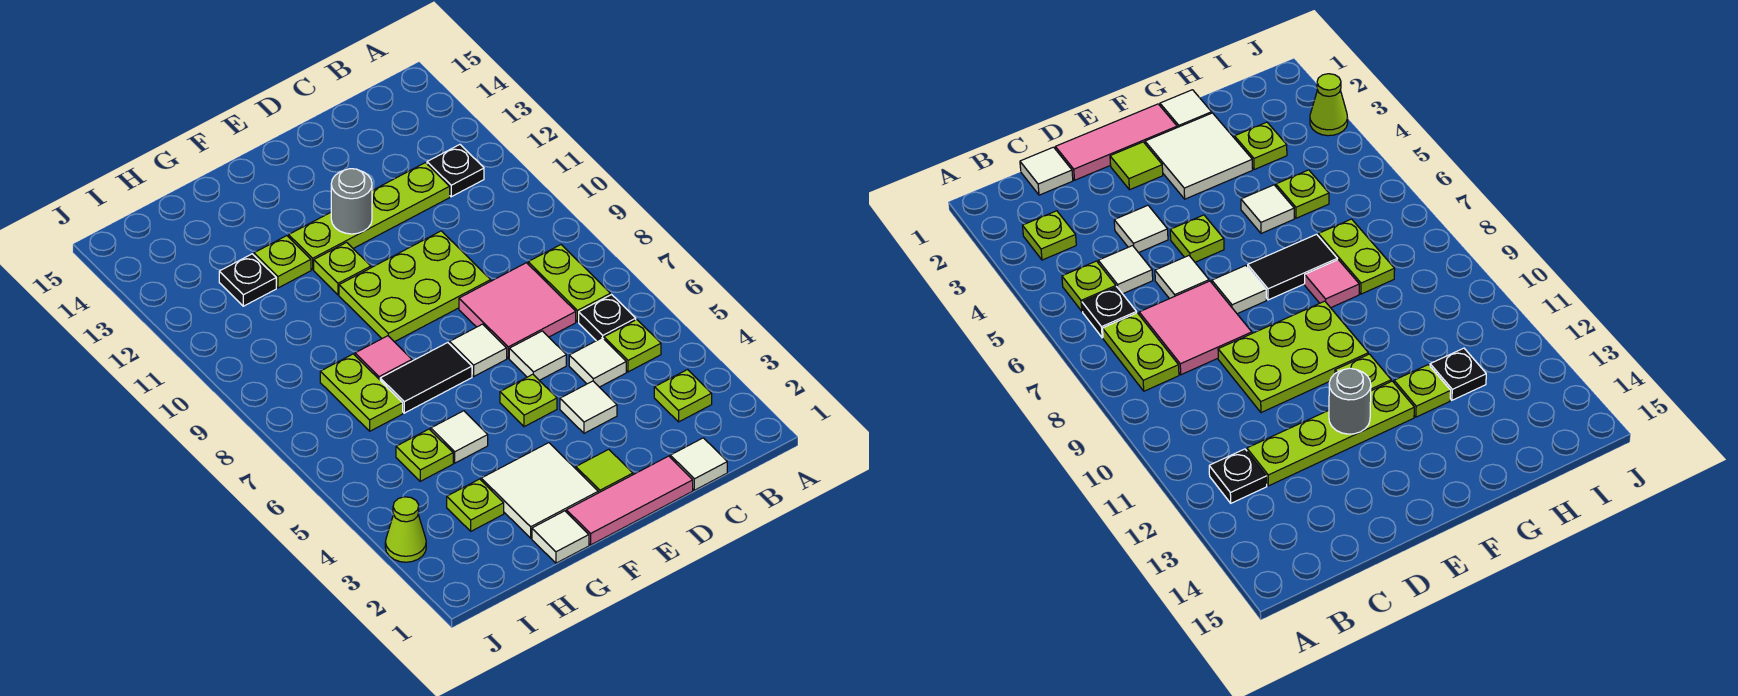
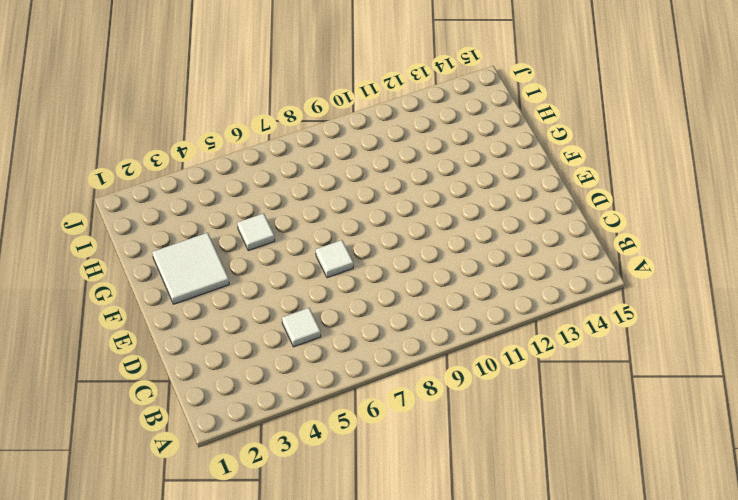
none -> lime plate B3 level 1
none -> lime plate B5 level 1
none -> black plate B6 level 1

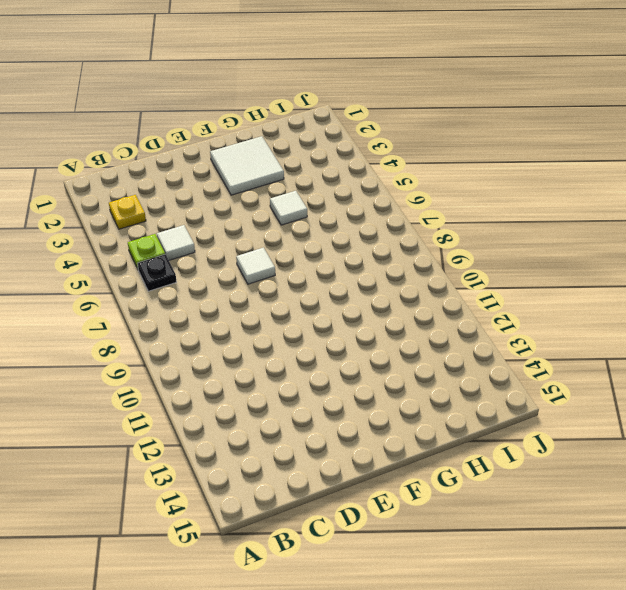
yellow plate B3 level 1 -> lime plate B3 level 1
none -> lime plate B7:B8 level 1
none -> black plate B12 level 1
none -> white tile C1 level 1

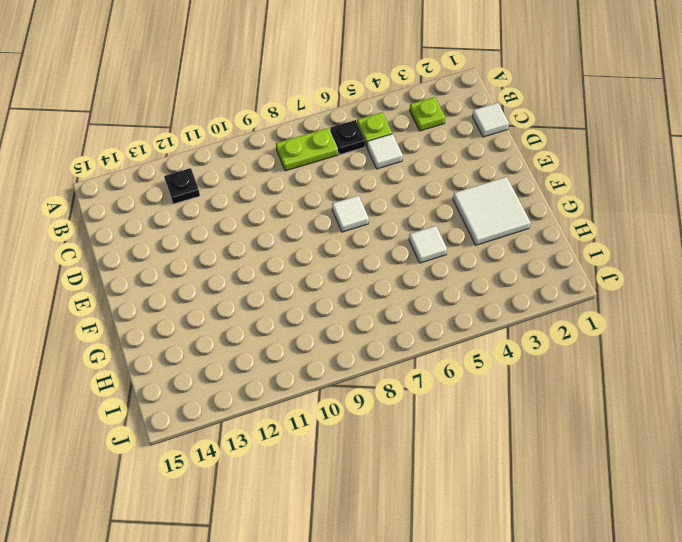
none -> pink tile C7:D8 level 1
none -> lime plate C12:F12 level 1
none -> pink tile D1:F1 level 1

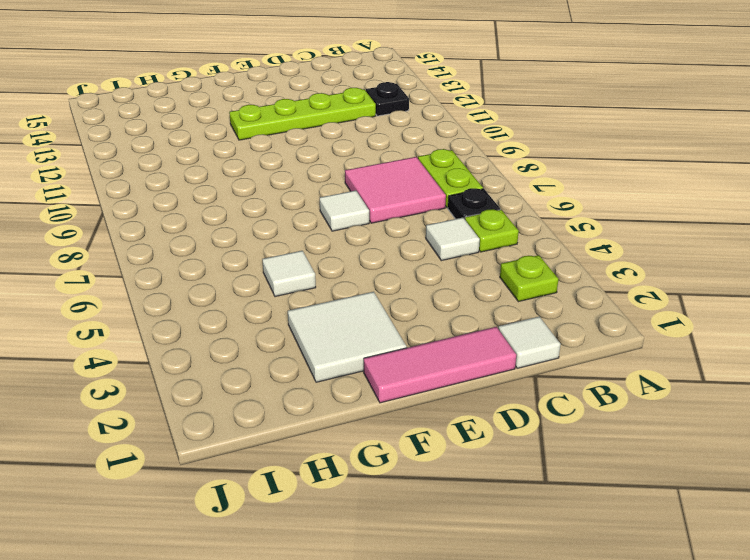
none -> white tile D4 level 1
none -> white tile D6 level 1
none -> lime plate D9:F10 level 1

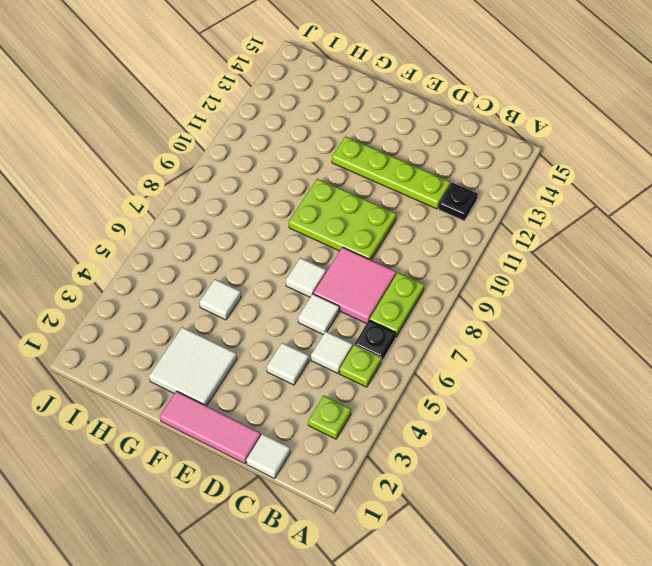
none -> lime tile E2 level 1
none -> lime plate E5 level 1
none -> black tile F7:G7 level 1

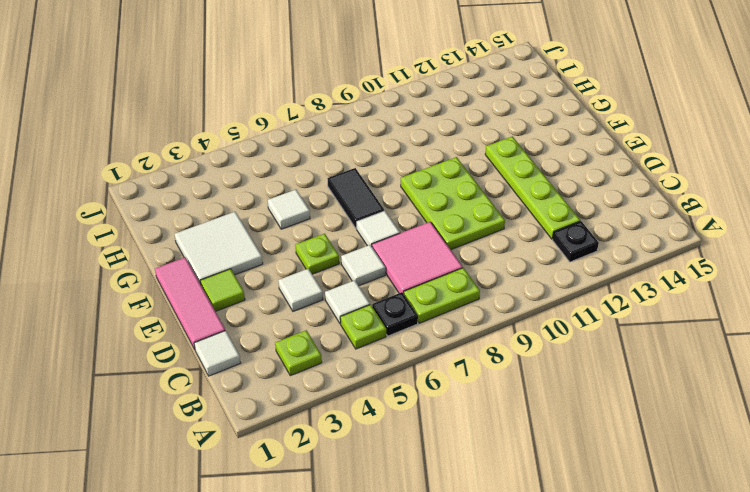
none -> lime plate F11 level 1
none -> white tile G1 level 1
none -> pink tile G8 level 1

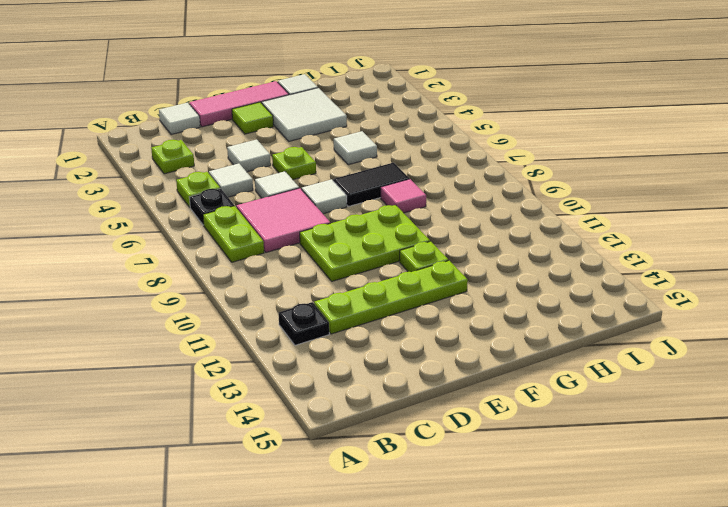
none -> lime plate G12 level 1
none -> lime plate H3 level 1
none -> lime plate H5 level 1

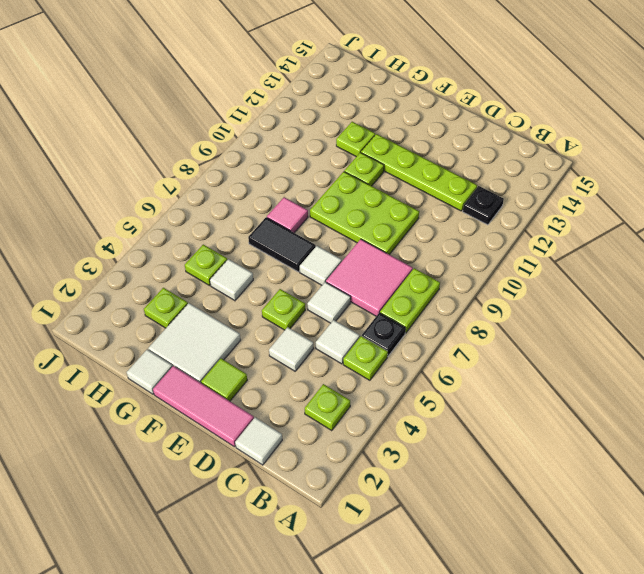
none -> lime plate H7:H8 level 1
none -> black plate H12 level 1
none -> lime cone J3 level 1

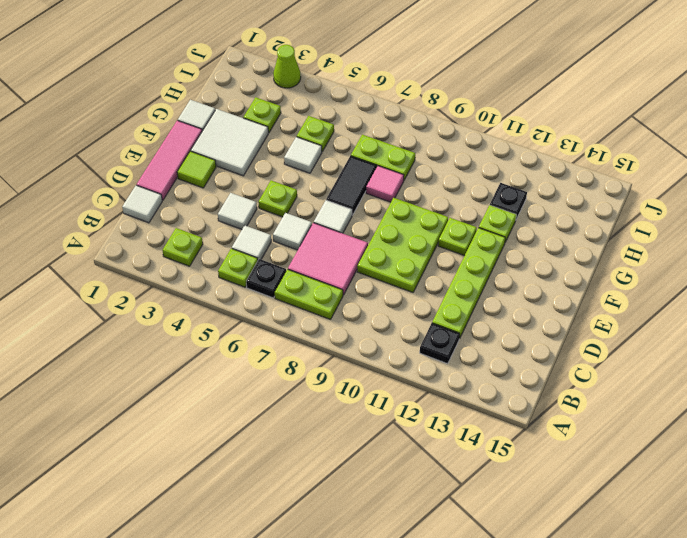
none -> grey round brick E12 level 2

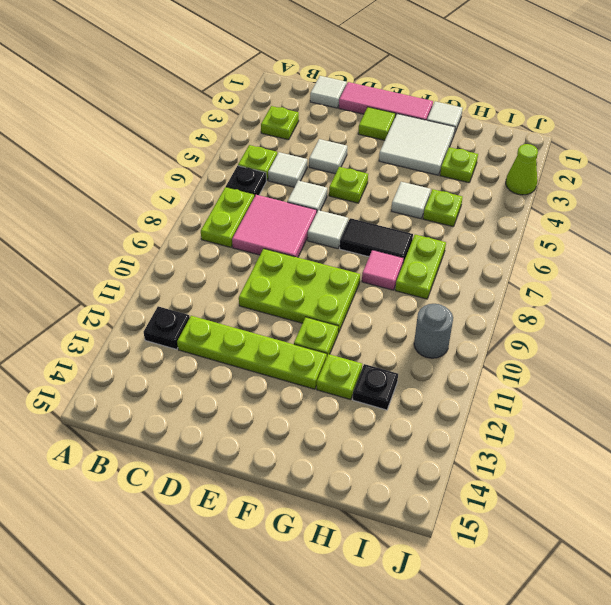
grey round brick I10 level 1 -> grey round brick E12 level 2

